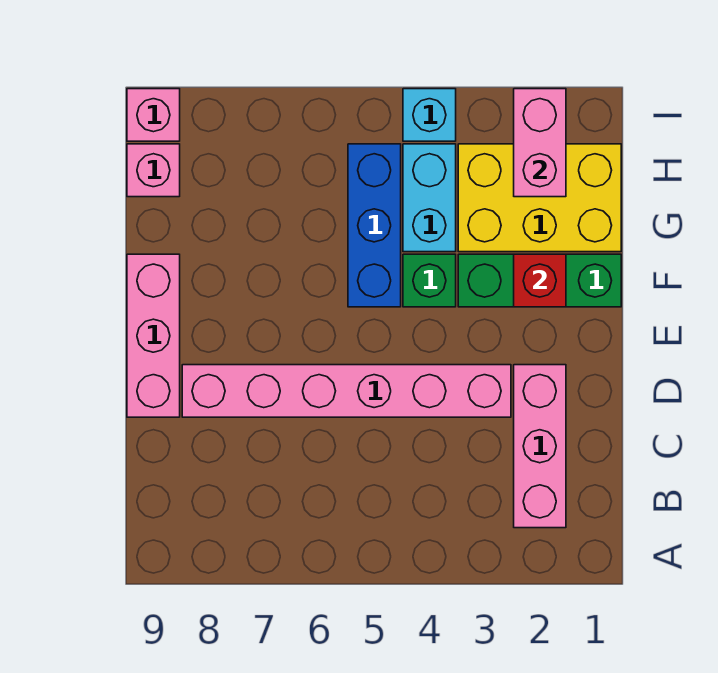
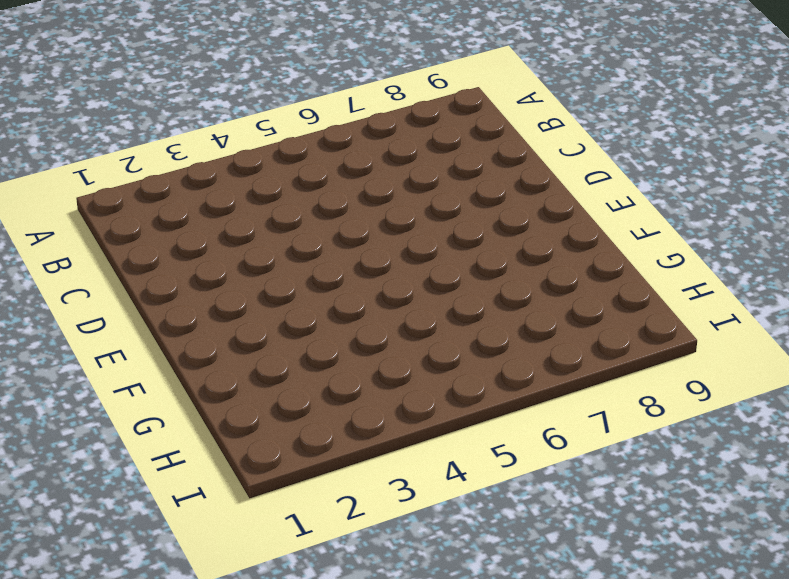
none -> pink brick B2:D2 level 1
none -> pink brick D3:D8 level 1
none -> pink brick D9:F9 level 1

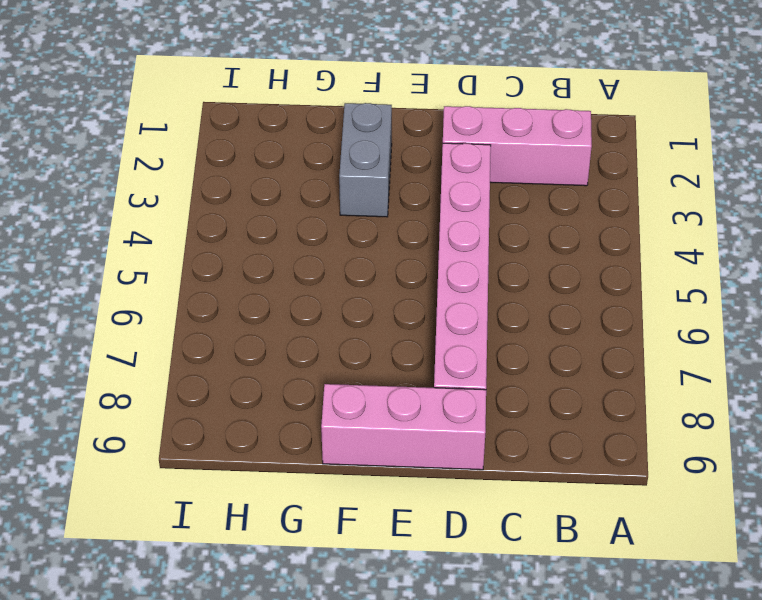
grey brick F2:F3 level 1 -> green brick F1:F3 level 1
none -> green brick F4 level 1
none -> blue brick F5:H5 level 1
none -> yellow brick G1:H3 level 1

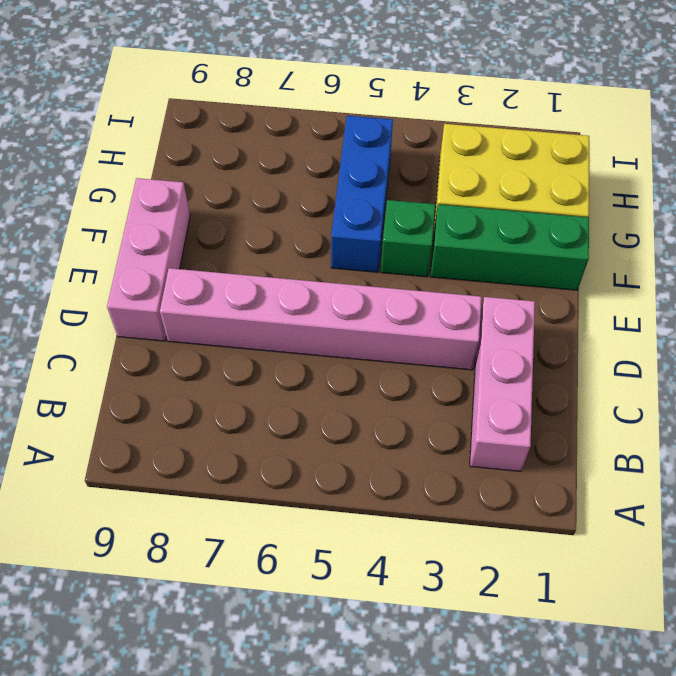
none -> cyan brick G4:H4 level 1
none -> pink brick H9 level 1
none -> cyan brick I4 level 1

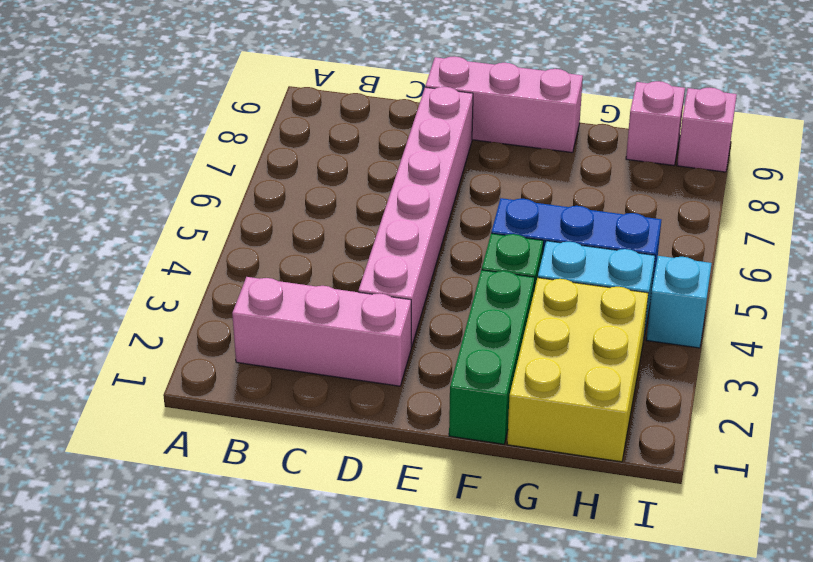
none -> red brick F2 level 2
none -> pink brick H2:I2 level 2

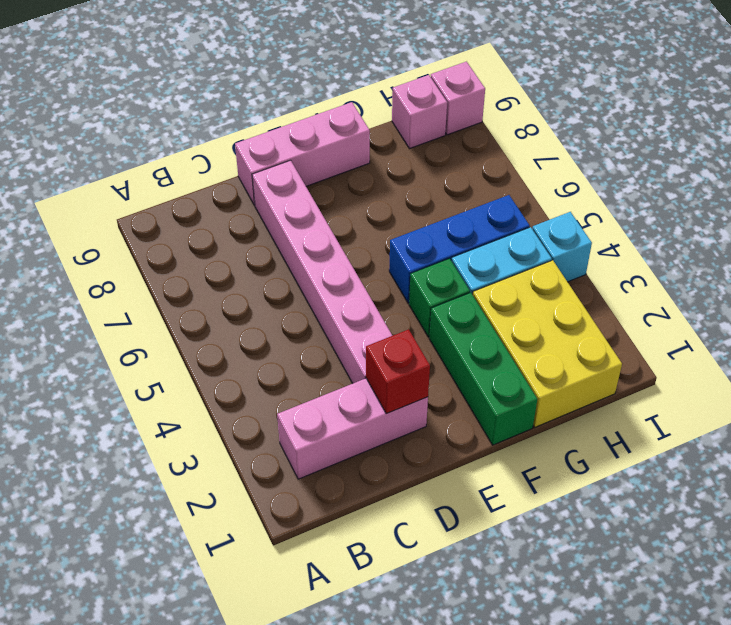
red brick D2 level 2 -> red brick F2 level 2
none -> pink brick H2:I2 level 2

